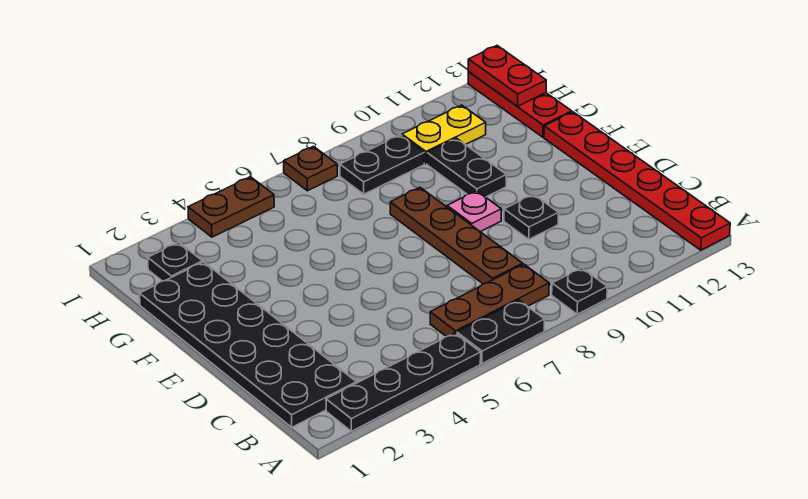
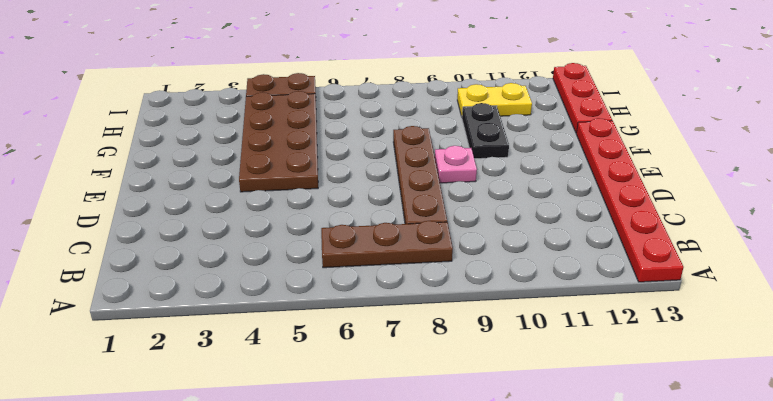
brown plate E4:H5 level 1 -> none
none -> black plate A2:A5 level 1
none -> black plate A6:A7 level 1
none -> black plate A9 level 1

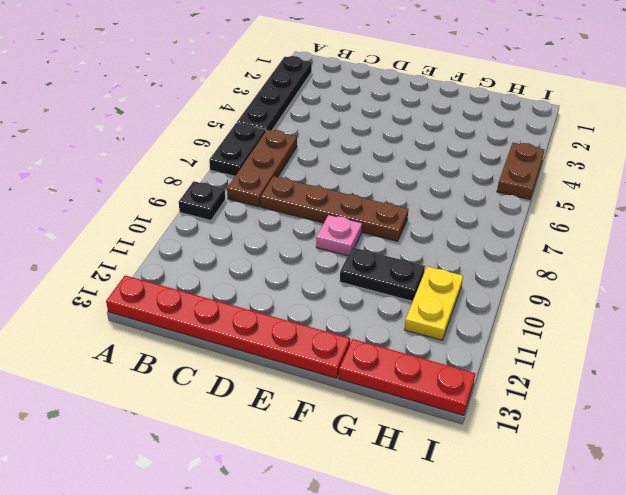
none -> black plate B1:G2 level 1
none -> black plate D10 level 1
none -> black plate H2 level 1

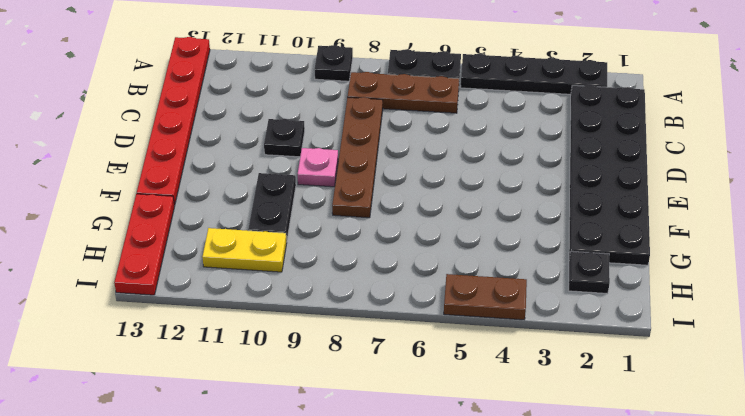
none -> black plate H8:H9 level 1
none -> brown plate I7 level 1
none -> red plate H13:I13 level 2

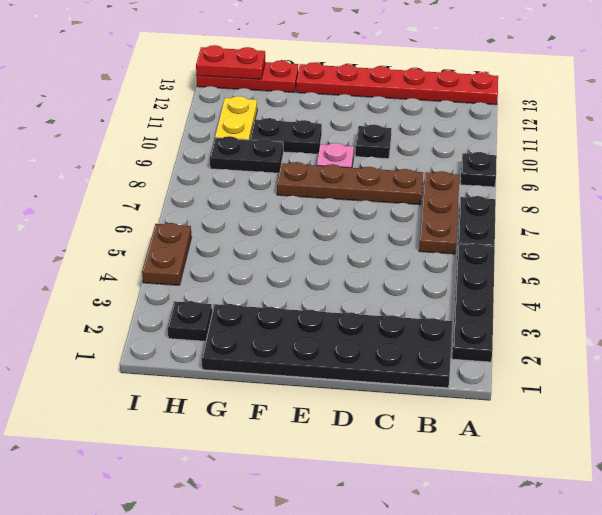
black plate G9:H9 level 1 -> black plate H8:H9 level 1
none -> brown plate I7 level 1

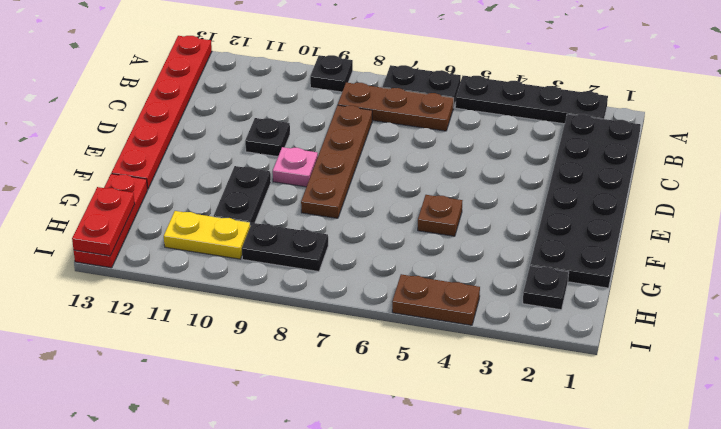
brown plate F5 level 1 -> brown plate I7 level 1

